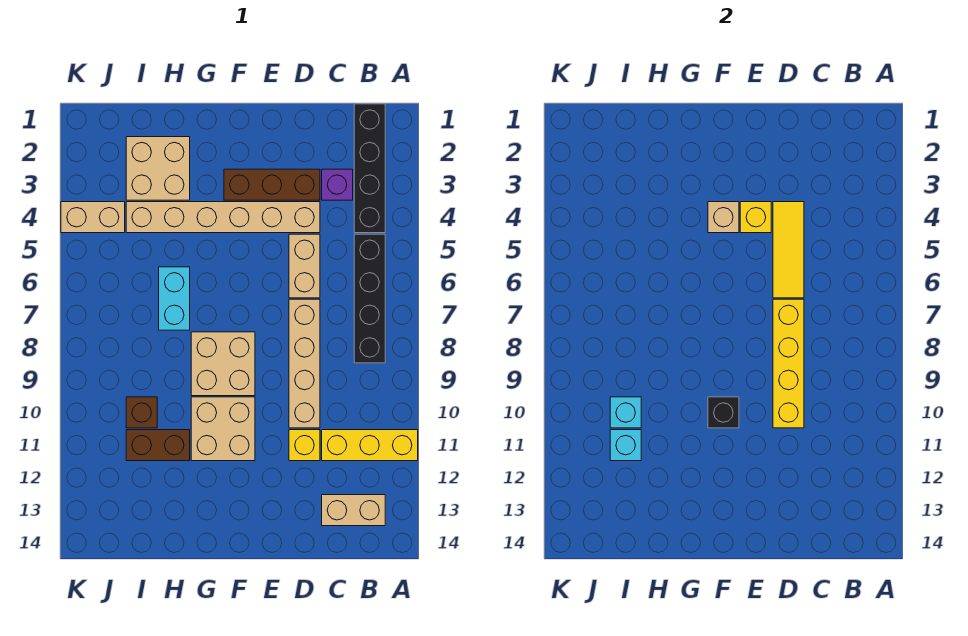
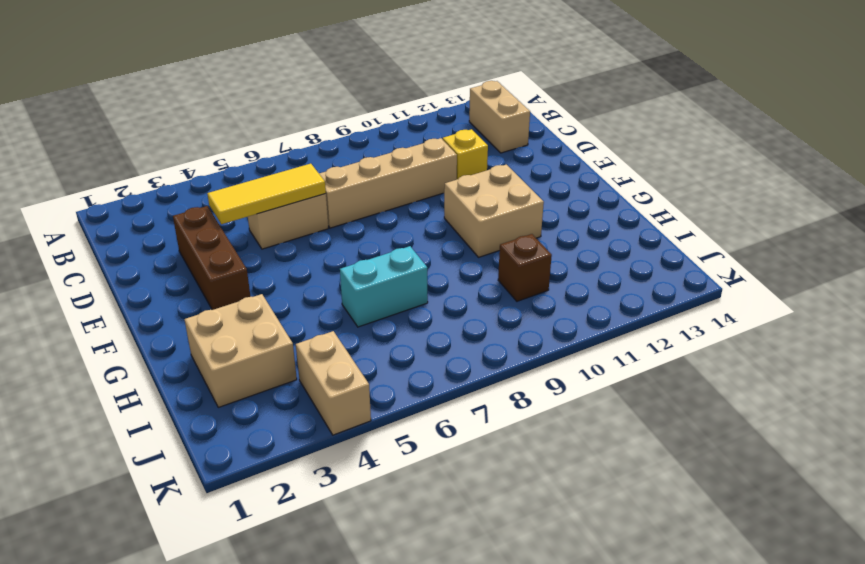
none -> yellow brick A11:C11 level 1
none -> black brick B1:B4 level 1
none -> black brick B5:B8 level 1

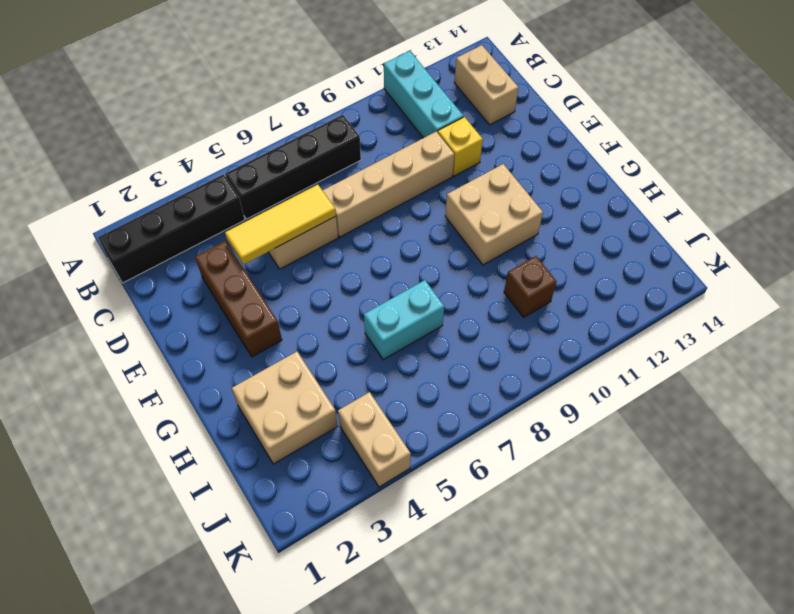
cyan brick A11:C11 level 1 -> yellow brick A11:C11 level 1
none -> purple brick C3 level 1
none -> tan brick D4:I4 level 1
none -> tan brick F8:G9 level 1

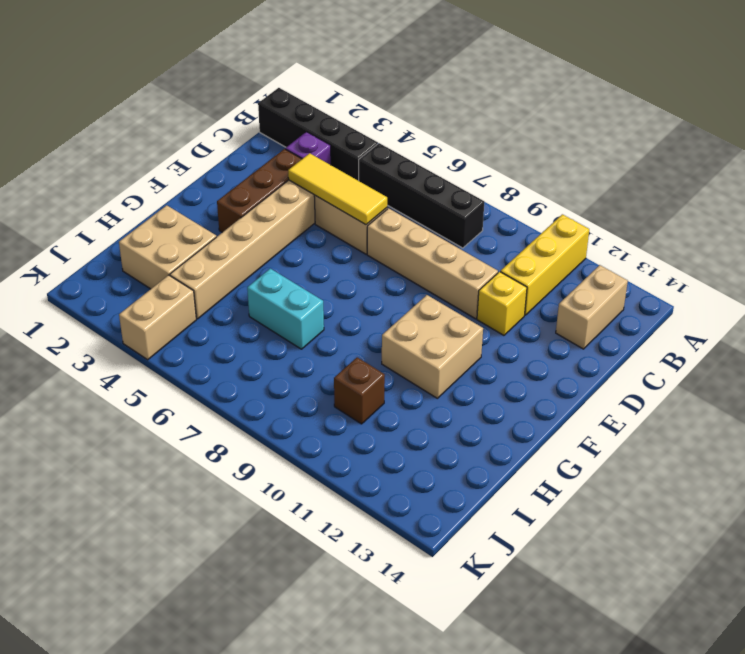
none -> tan brick F8:G9 level 1
none -> brown brick H11:I11 level 1
none -> yellow brick D7:D10 level 2

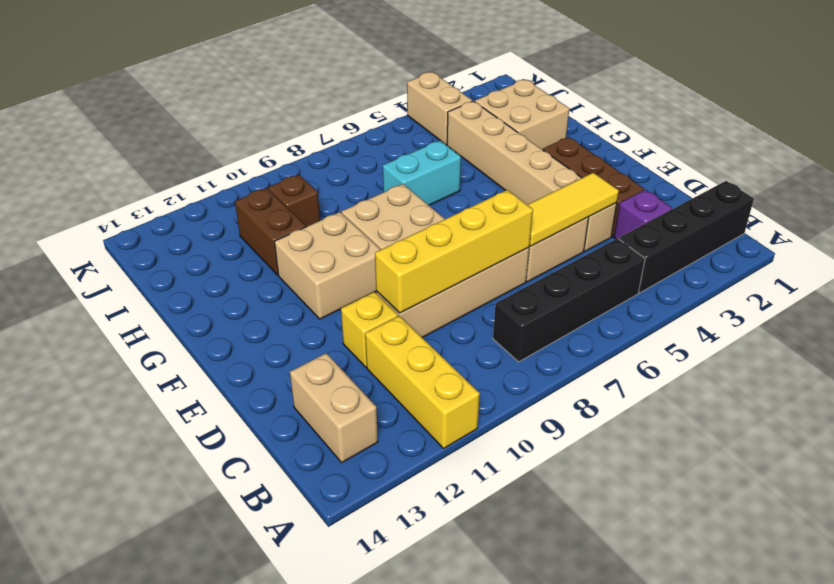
none -> yellow brick E4 level 2
none -> tan brick F4 level 2
none -> black brick F10 level 2

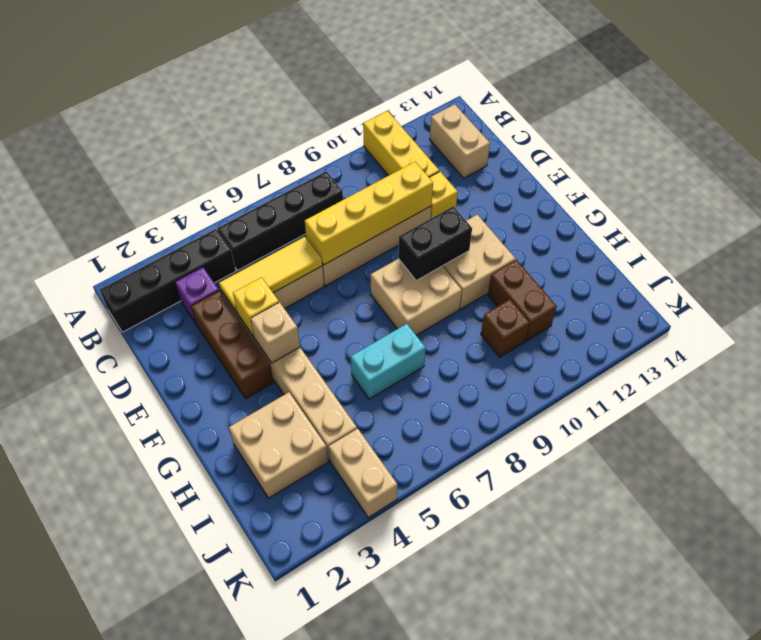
black brick F9:F10 level 2 -> black brick F10 level 2
none -> cyan brick I10 level 2
none -> cyan brick I11 level 2

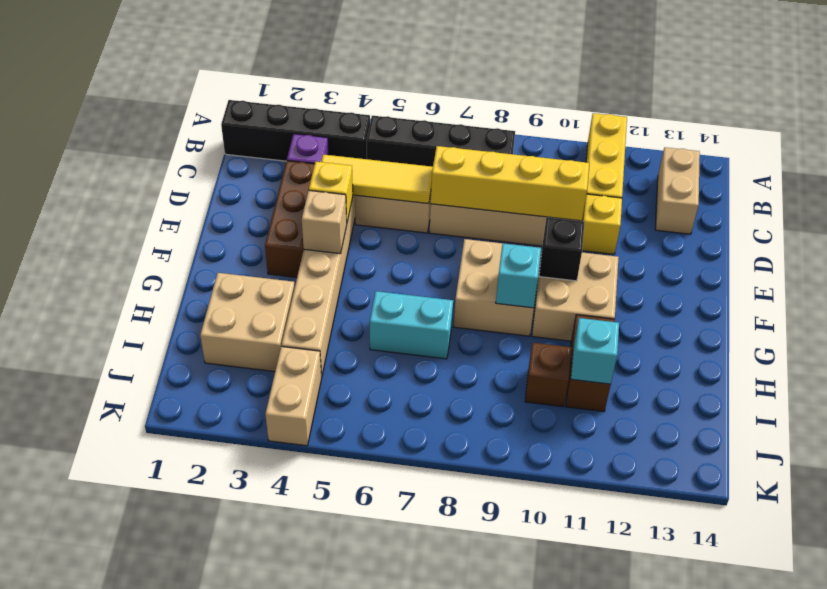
cyan brick G9 level 2 -> cyan brick I10 level 2

